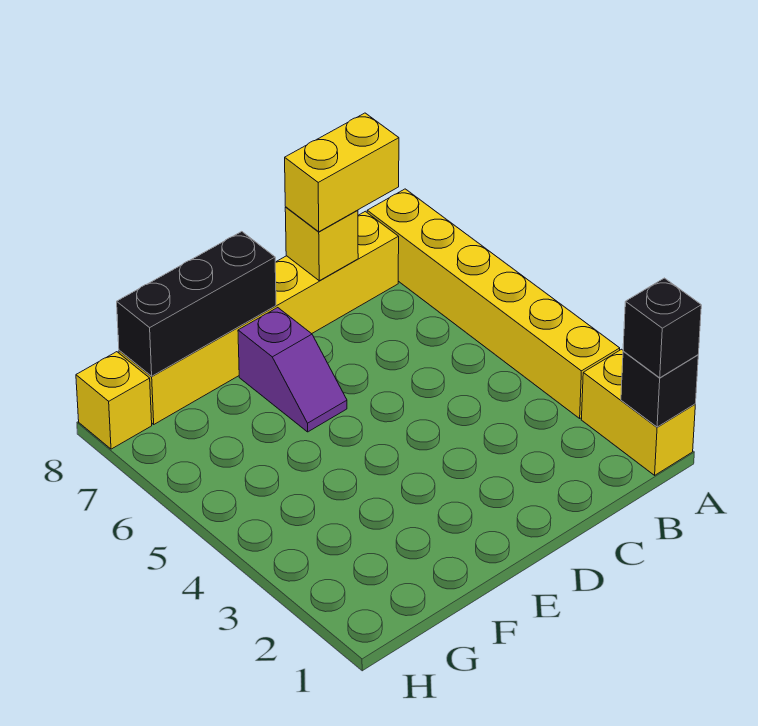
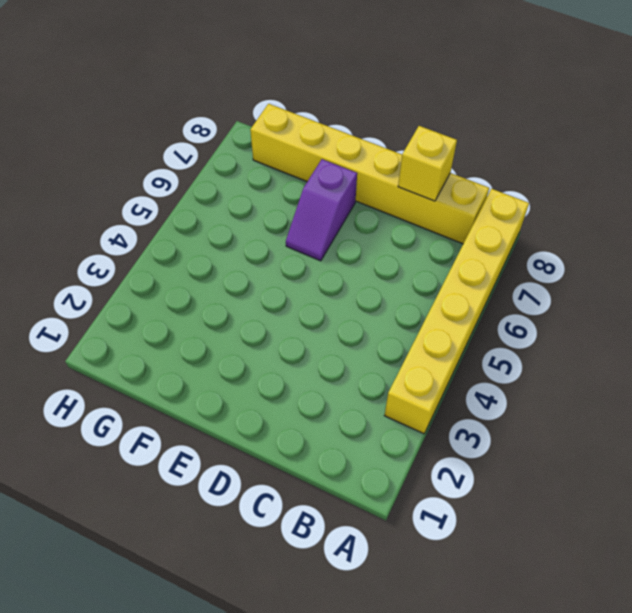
none -> yellow brick A1:A2 level 1
none -> yellow brick H8 level 1

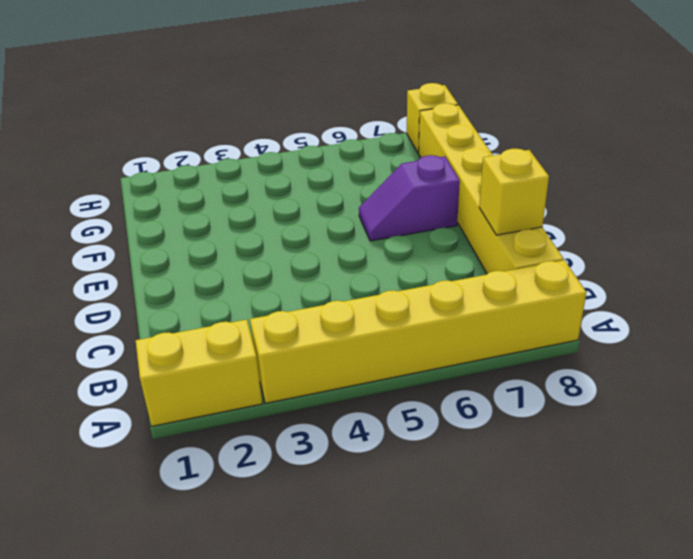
none -> black brick A1 level 2
none -> black brick E8:G8 level 2

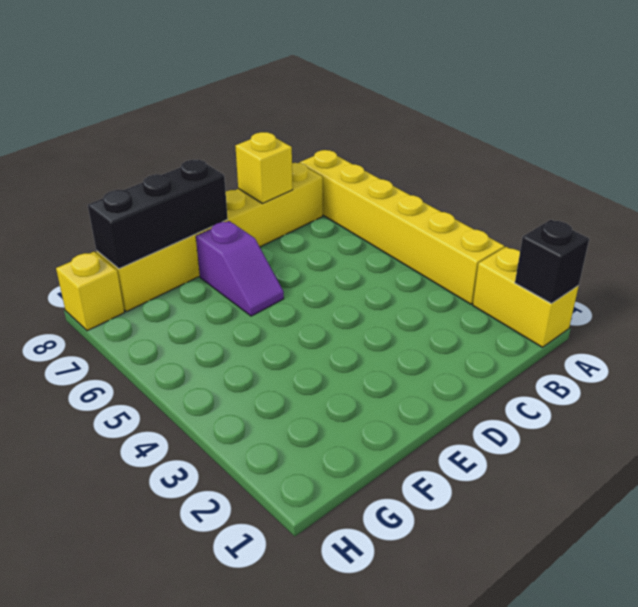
none -> black brick A1 level 3
none -> yellow brick B8:C8 level 3

